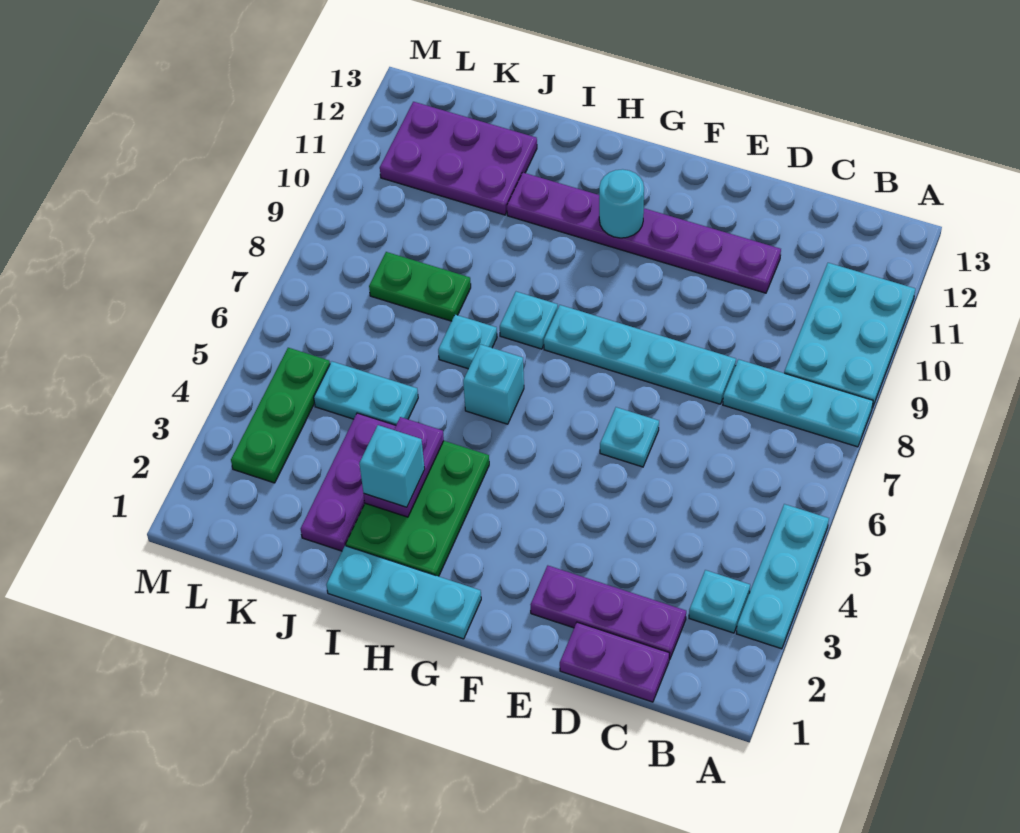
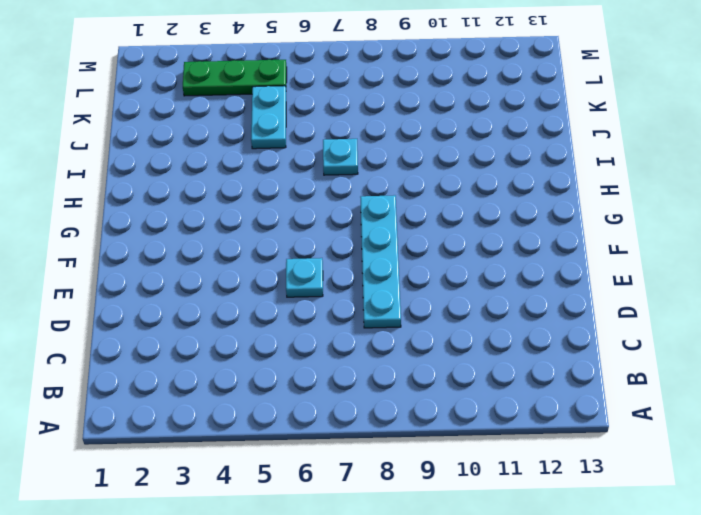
none -> cyan plate A3:A5 level 1
none -> cyan plate A8:C8 level 1
none -> cyan plate A9:B11 level 1

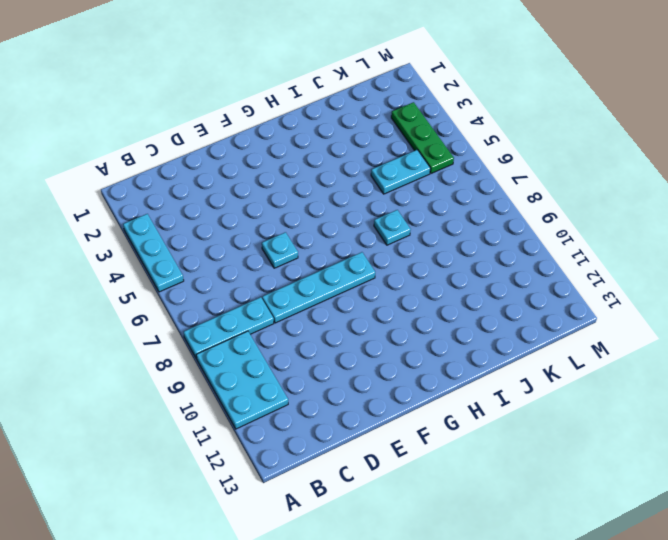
none -> cyan plate B3 level 1
none -> purple plate C1:D1 level 1
none -> purple plate C2:E2 level 1

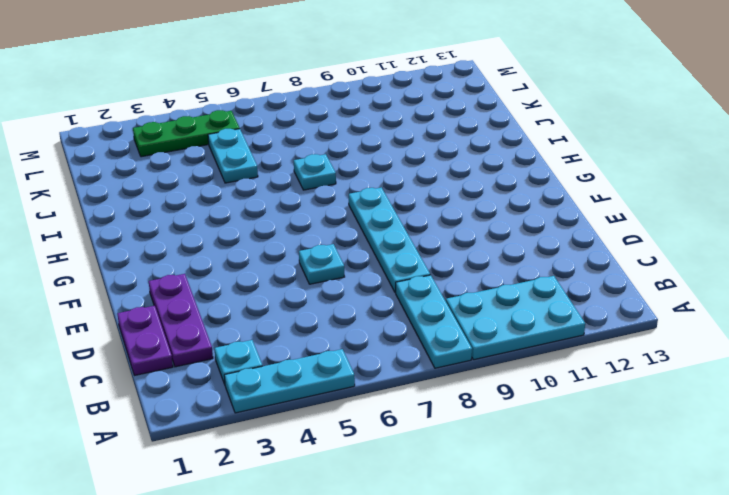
none -> purple plate D11:I11 level 1
none -> cyan plate G1:I1 level 1
none -> green plate H2:I4 level 1

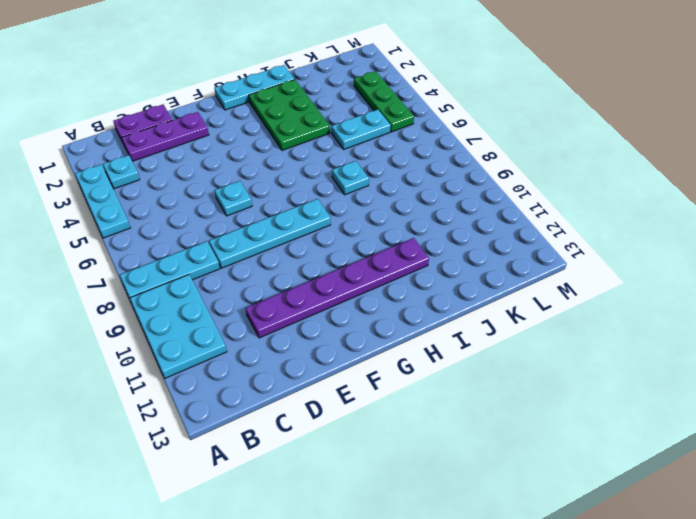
none -> cyan brick H6 level 1
none -> cyan plate H8 level 1
none -> purple plate J2:J4 level 1

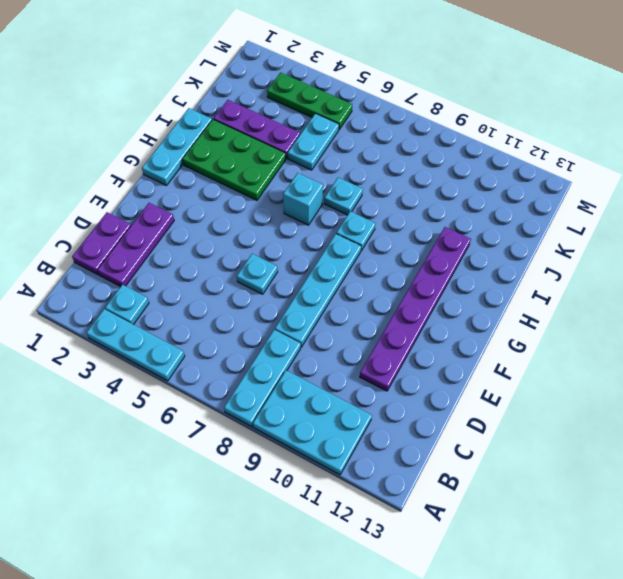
none -> green plate J8:K8 level 1
none -> purple plate J11:L12 level 1
none -> cyan round brick G11 level 2

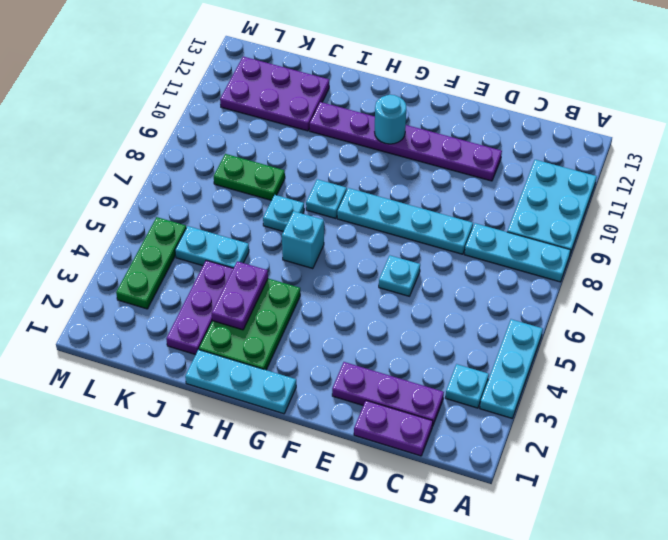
none -> cyan brick I3 level 3

